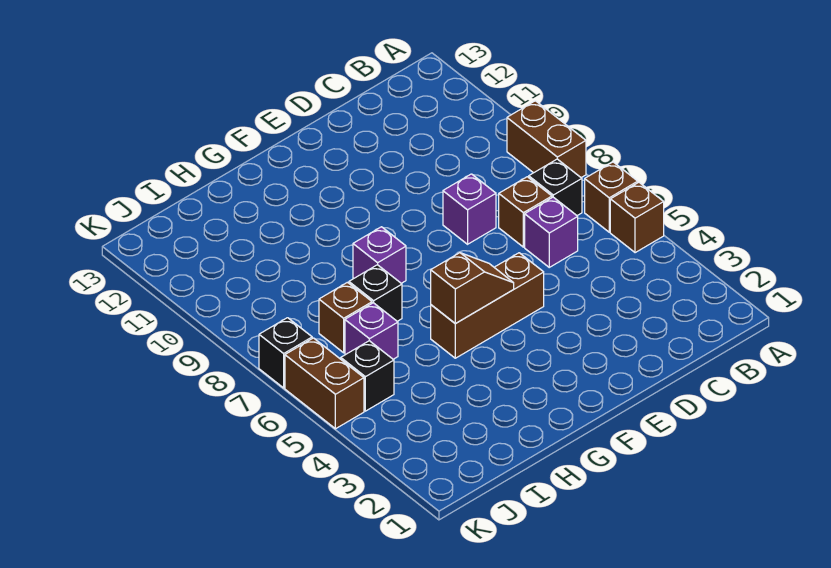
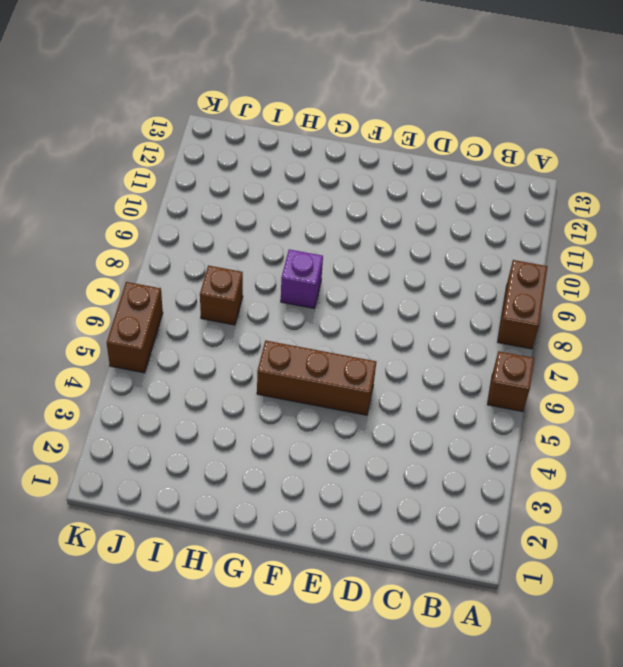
none -> brown brick A5 level 1
none -> black brick B7 level 1
none -> purple brick C6 level 1

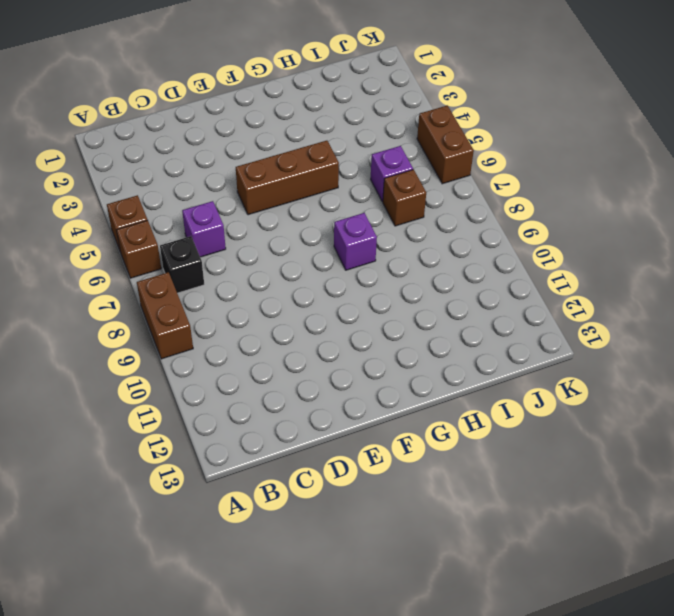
none -> brown brick C7 level 1
none -> purple brick D8 level 1
none -> black brick H7 level 1

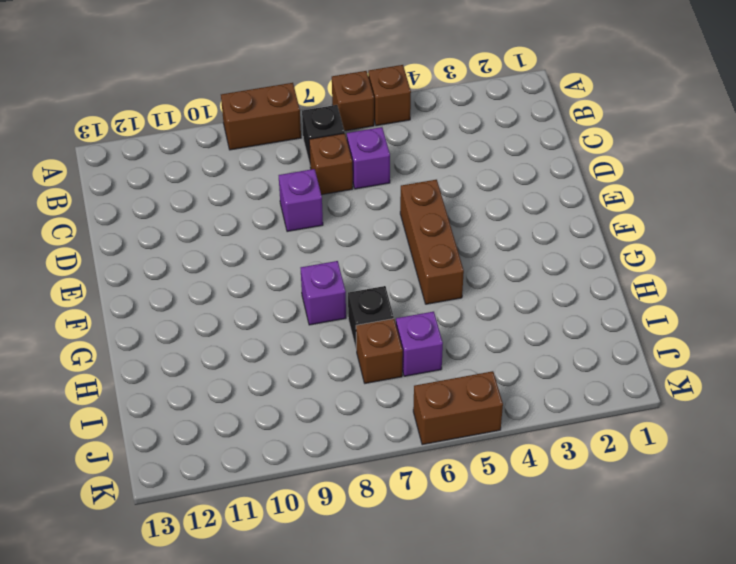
none -> black brick J5 level 1
none -> black brick K7 level 1
none -> brown slope F5:G5 level 2 top G

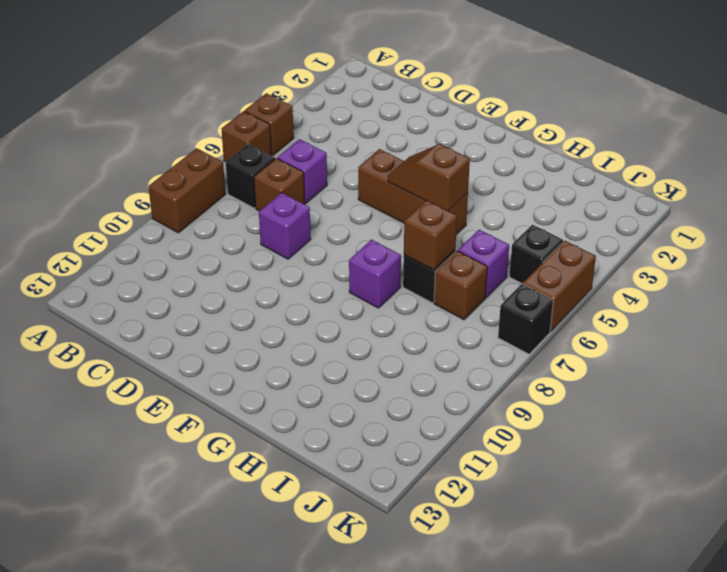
brown brick H7 level 2 -> none

